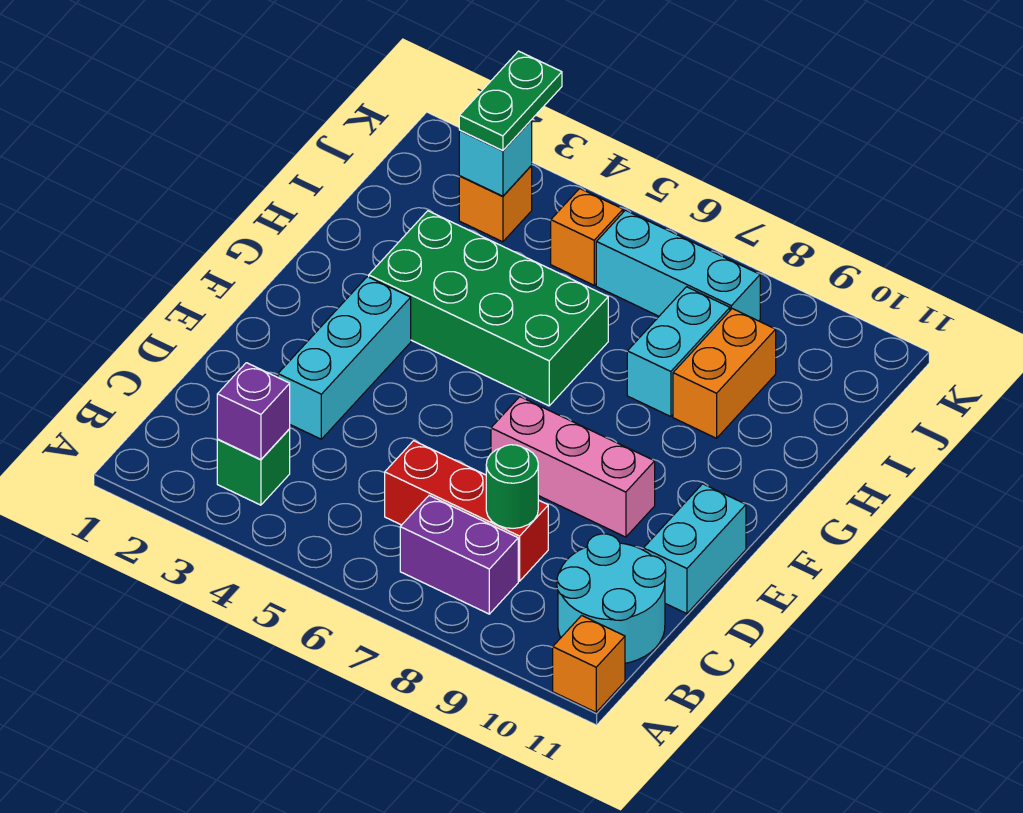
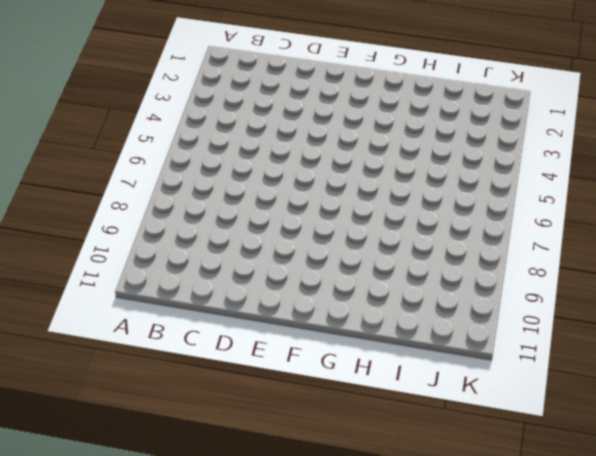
none -> orange brick A11 level 1
none -> green brick B3 level 1
none -> purple brick B7:B8 level 1

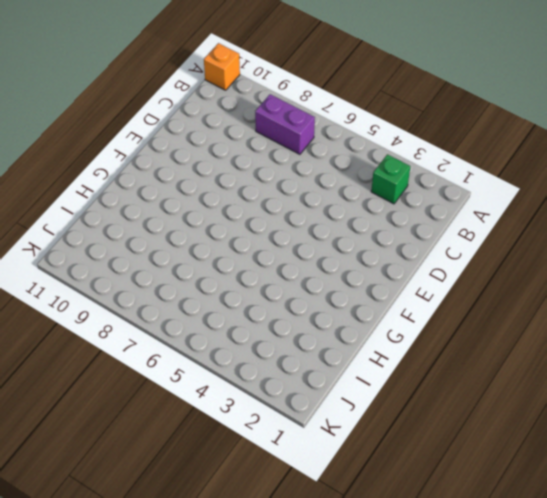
none -> cyan round brick B10:C11 level 1
none -> red brick C6:C8 level 1
none -> cyan brick D3:F3 level 1

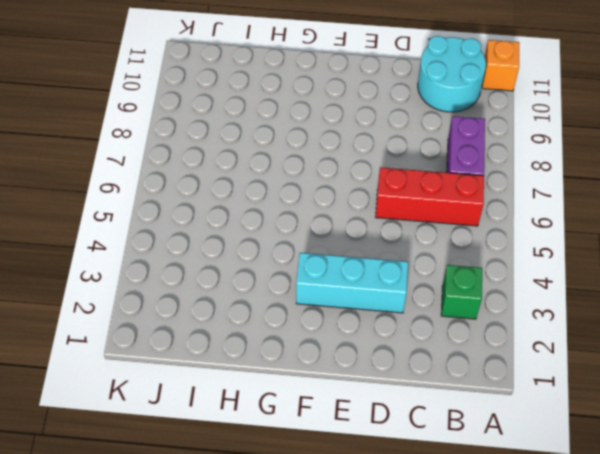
red brick B6:D6 level 1 -> red brick C6:C8 level 1
none -> cyan brick D11:E11 level 1
none -> pink brick E7:E9 level 1
none -> green brick G3:H6 level 1

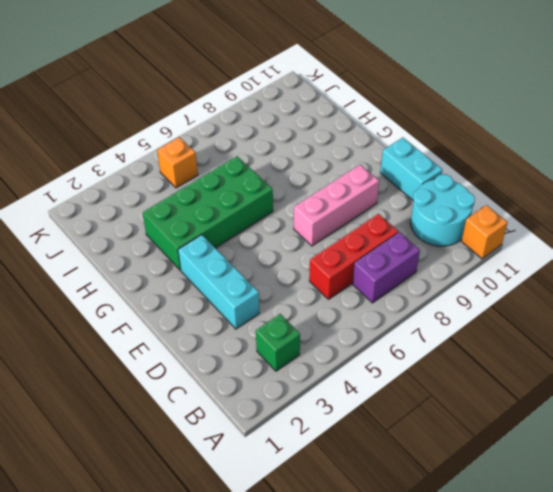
none -> cyan brick H8:I8 level 1
none -> orange brick H9:I9 level 1
none -> orange brick J3 level 1

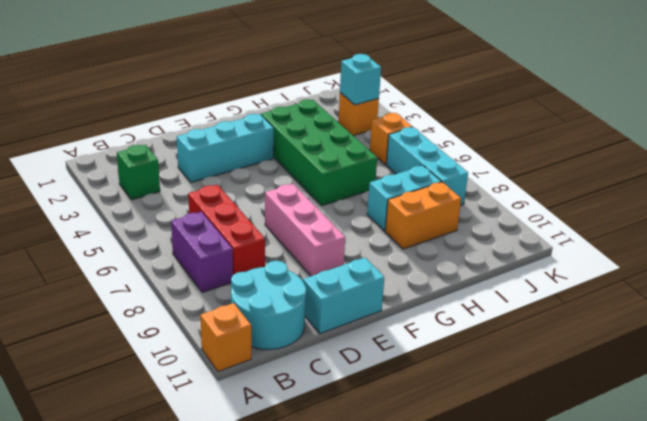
none -> purple brick B3 level 2
none -> green round brick C8 level 2
none -> green plate J3:K3 level 3

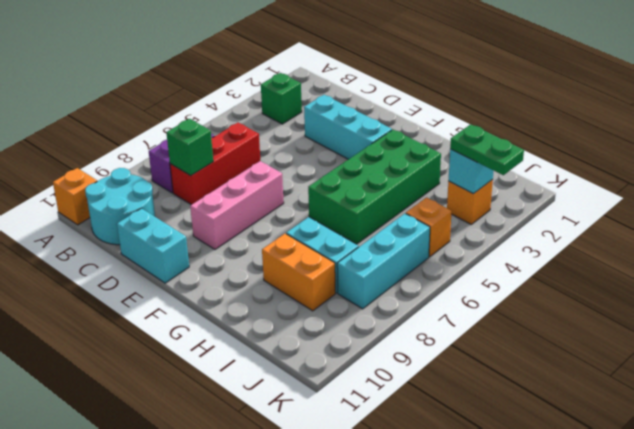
green brick C8 level 2 -> green round brick C8 level 2
none -> purple brick B3 level 2

